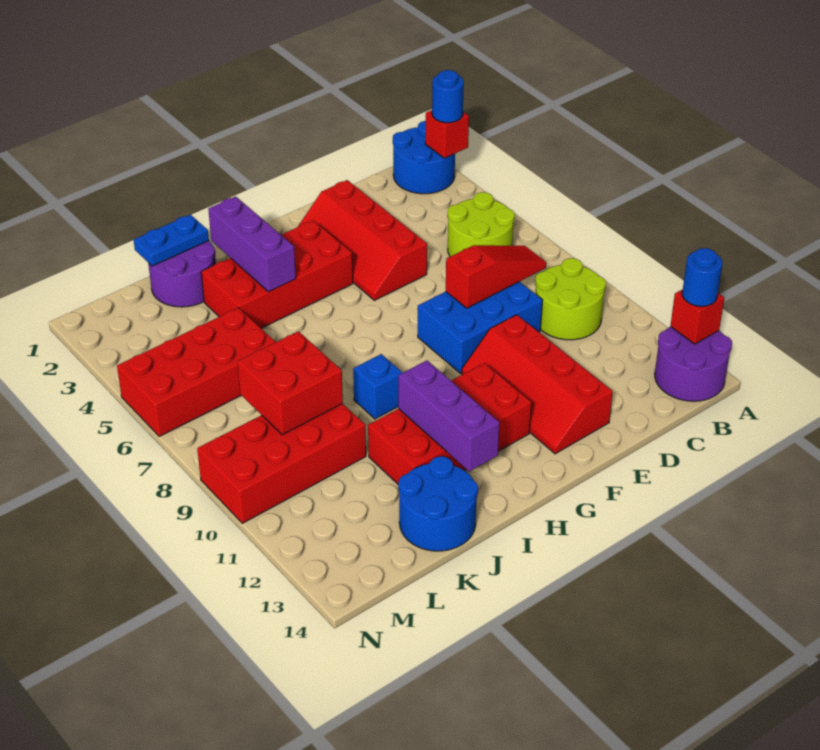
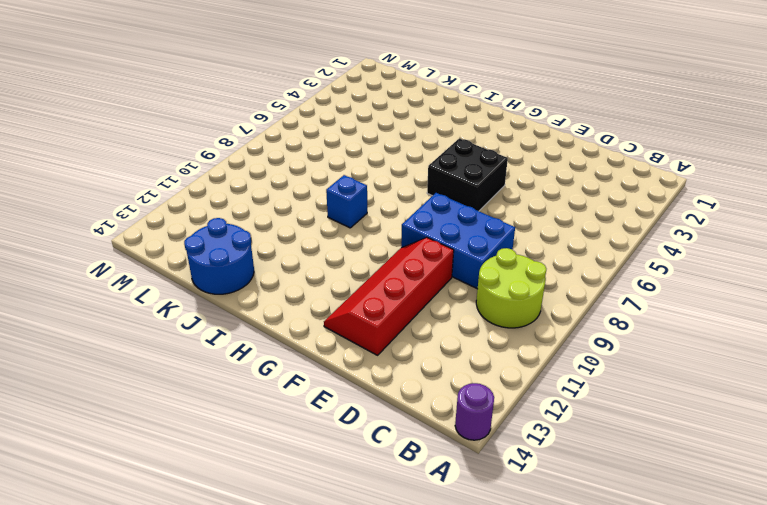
purple round brick A14 level 1 -> purple round brick A13:B14 level 1
black brick F5:G6 level 1 -> red slope E2:F5 level 1 top E
none -> blue round brick A1:B2 level 1
none -> lime round brick B5:C6 level 1
none -> red brick G3:J4 level 1

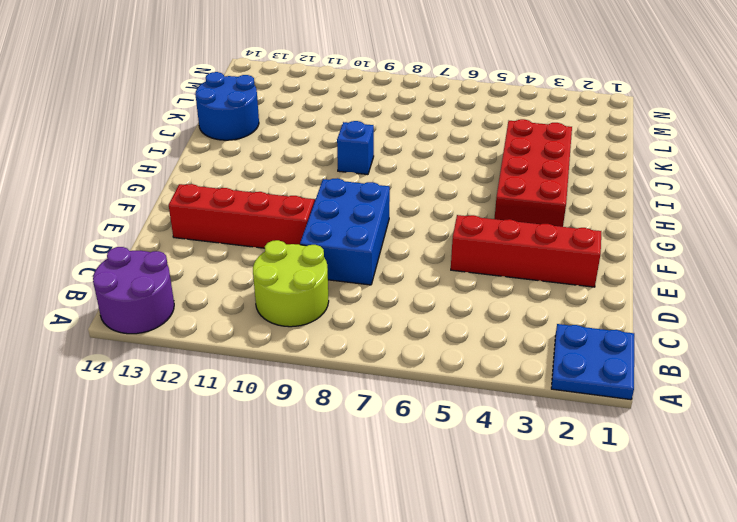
blue plate A1:B2 level 1 -> blue round brick A1:B2 level 1
none -> lime round brick B5:C6 level 1
none -> red brick G11:J12 level 1
none -> purple round brick J1:K2 level 1

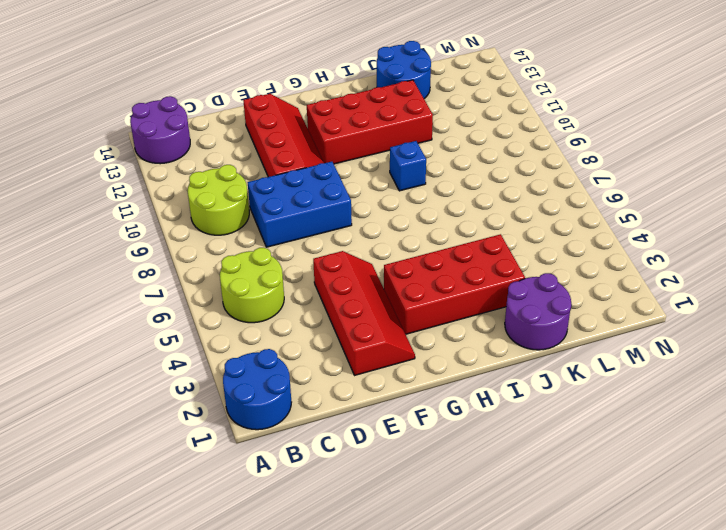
none -> red brick K5:N6 level 1
none -> red brick K9:N10 level 1
none -> red brick A2 level 2

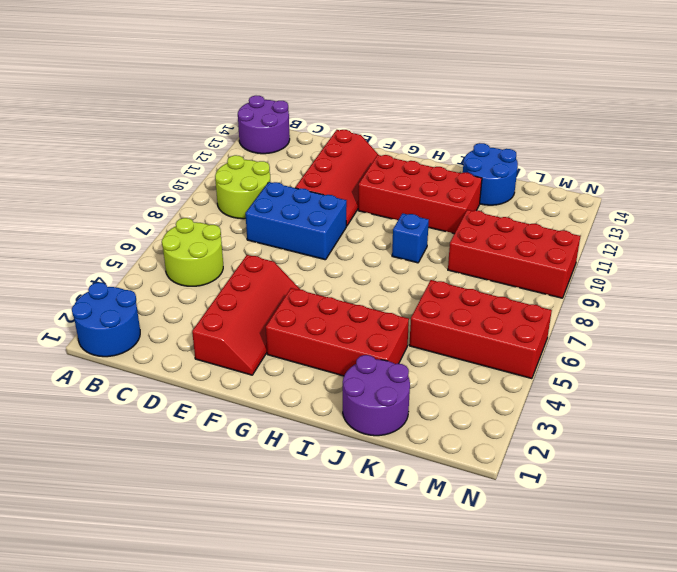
none -> red brick A2 level 2
none -> red brick A13 level 2
none -> red slope C8:E8 level 2 top E

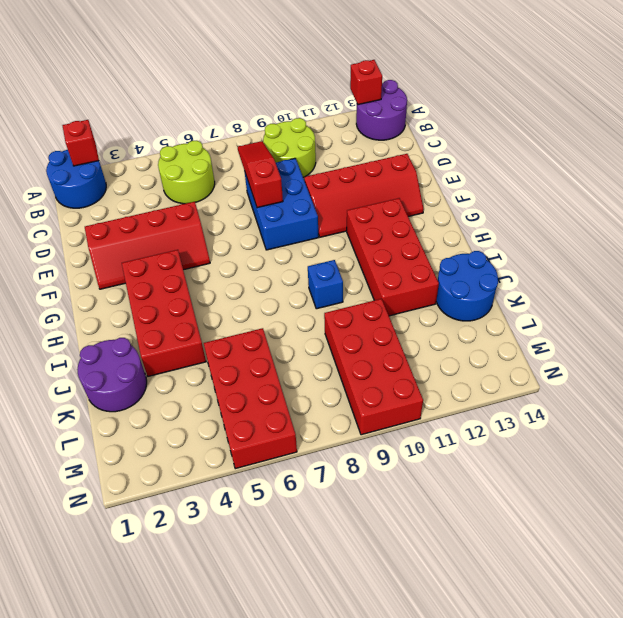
none -> purple brick I2:I4 level 2
none -> purple brick I11:I13 level 2
none -> blue plate J1:K1 level 2

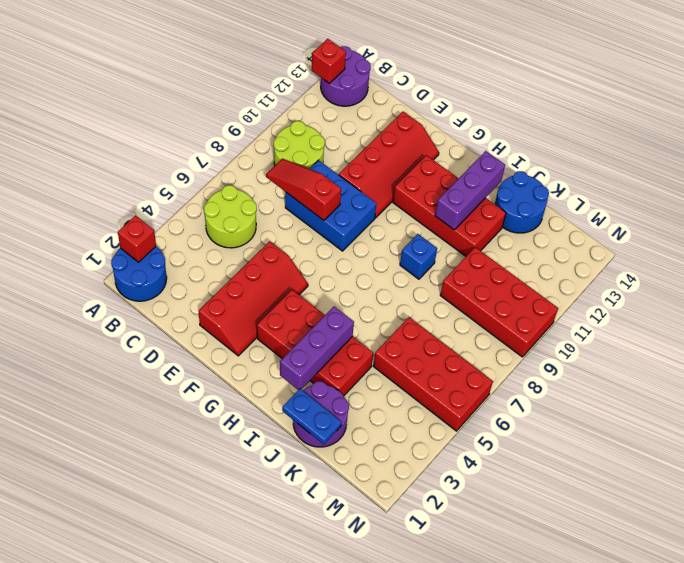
none -> red brick K8:L9 level 2
none -> blue round brick A2 level 3
none -> blue round brick A13 level 3

